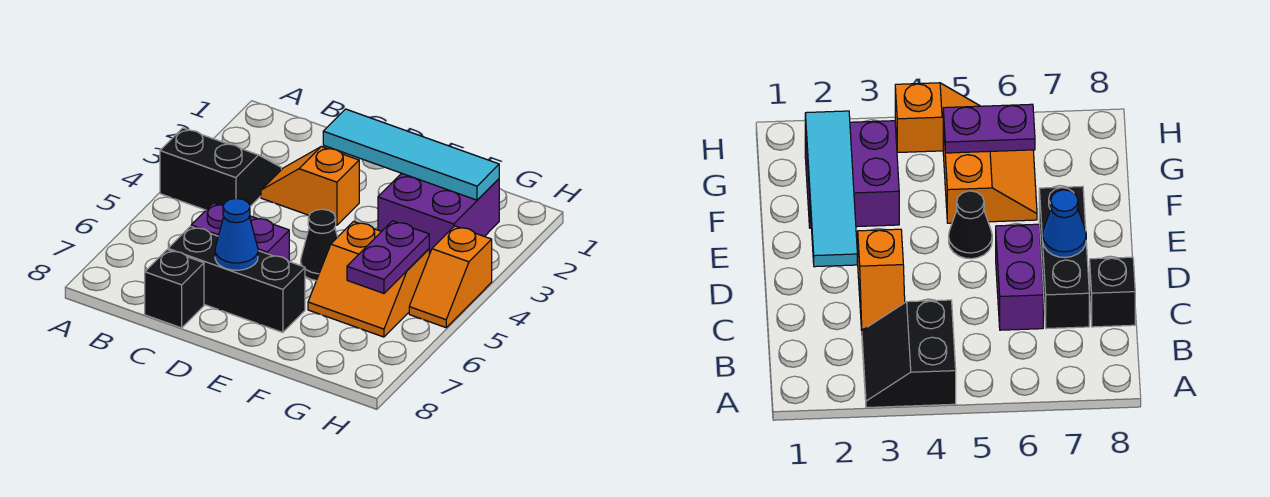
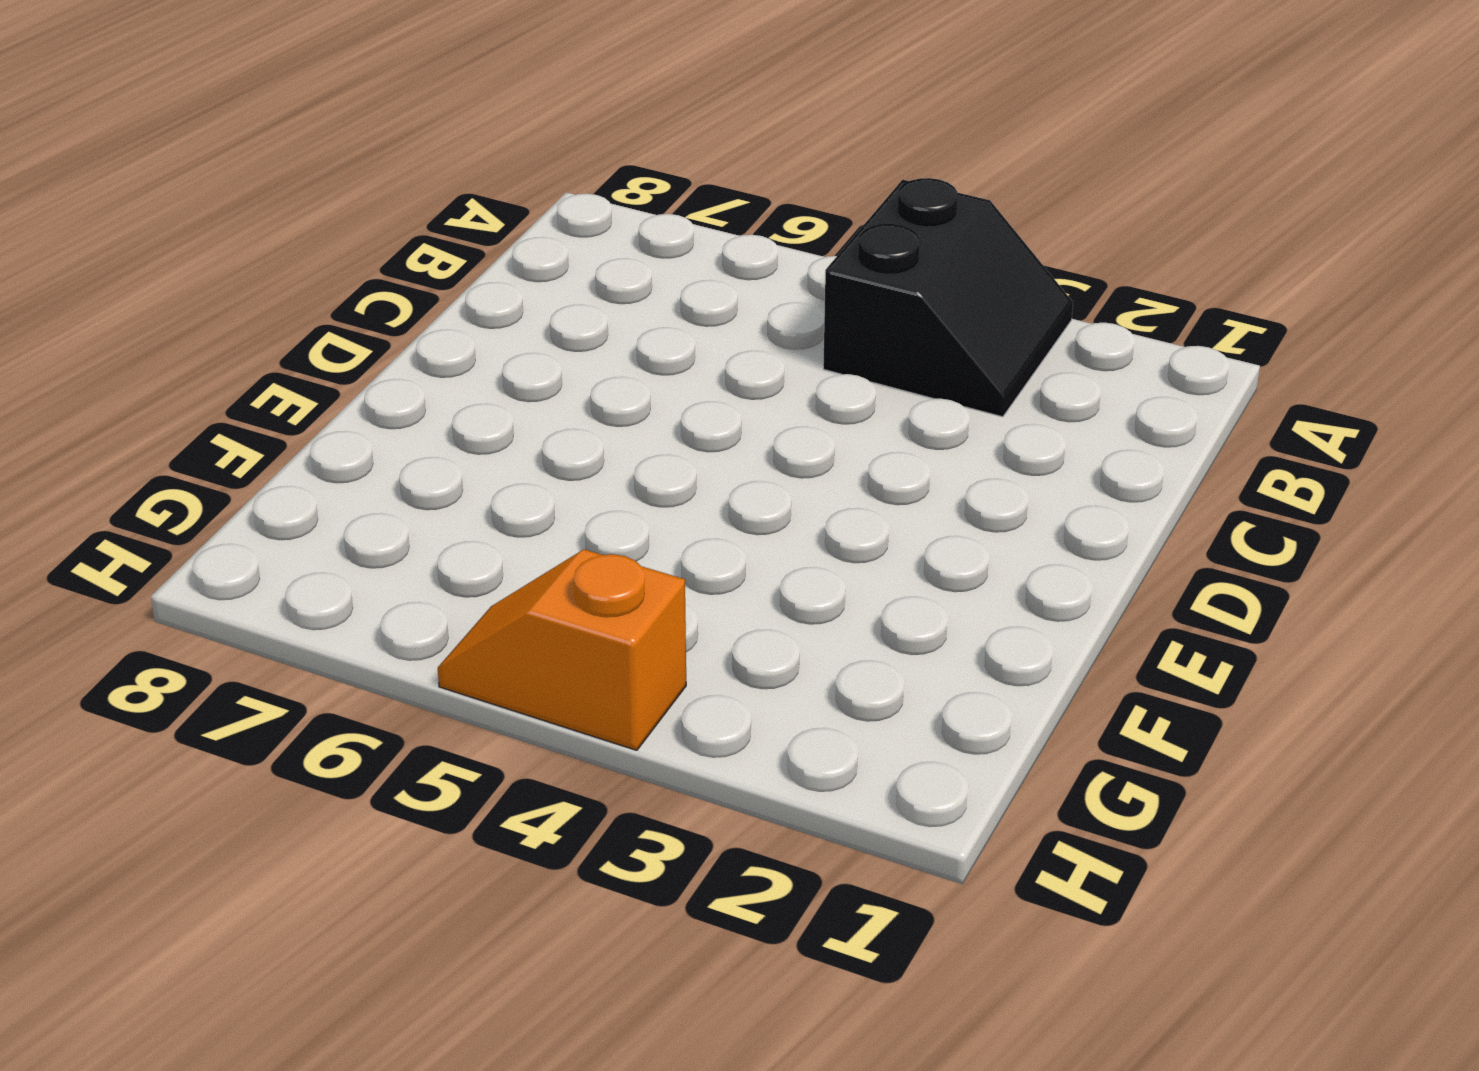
none -> orange slope C3:D3 level 1 top D
none -> purple brick C6:D6 level 1
none -> black brick C7:E7 level 1

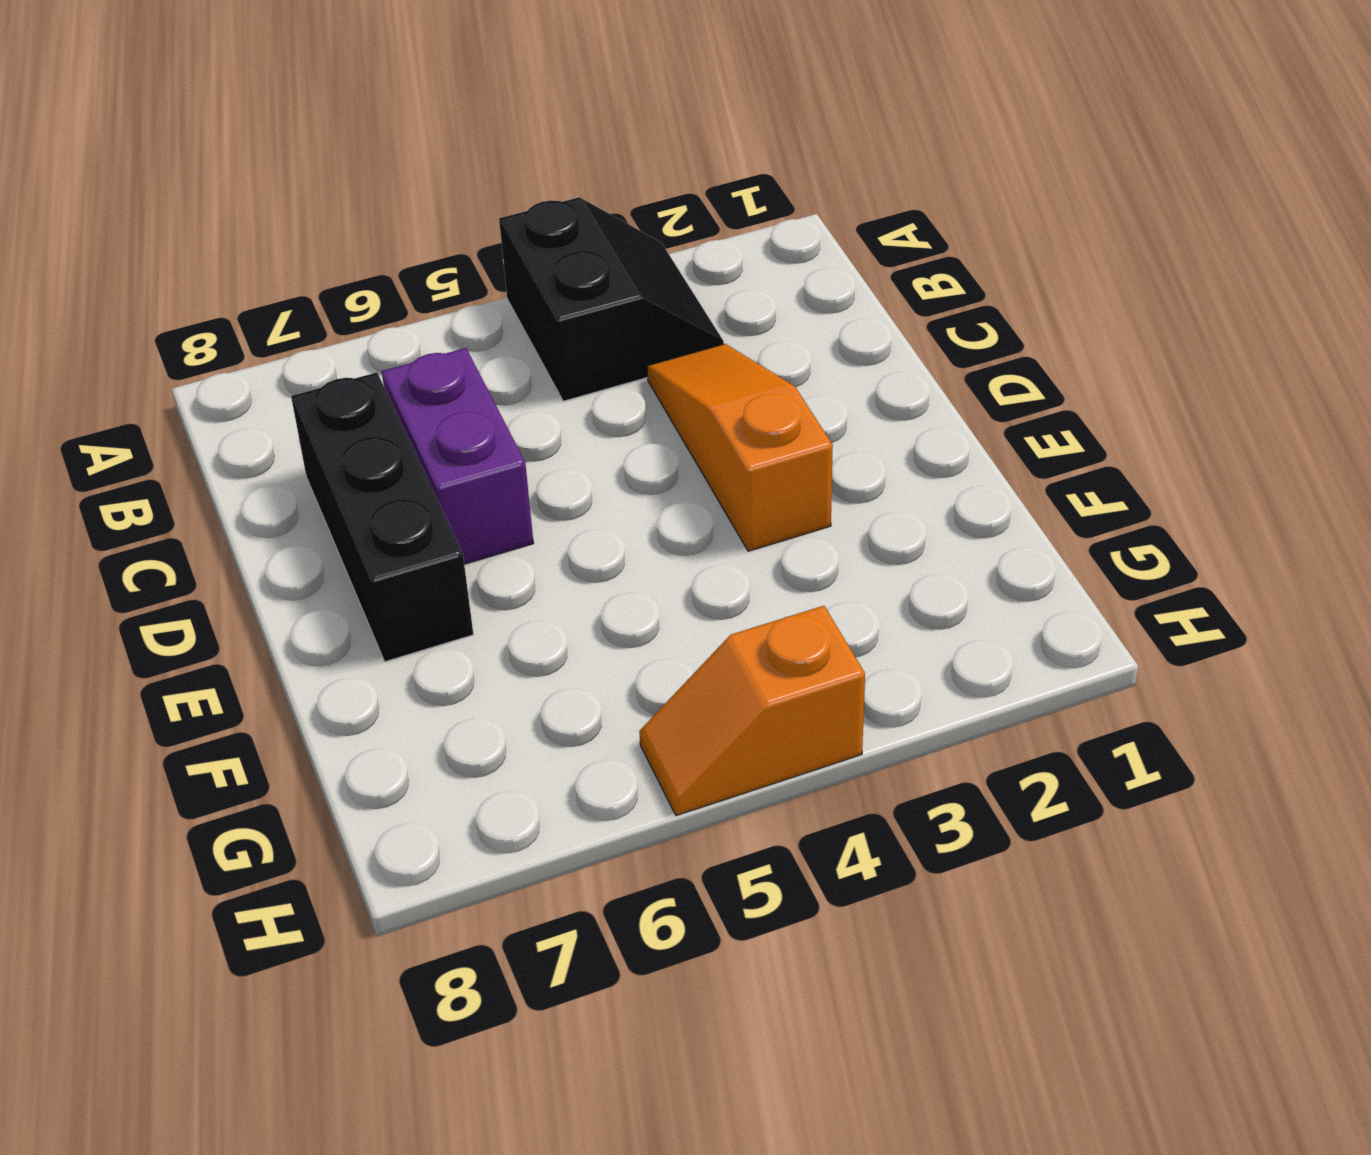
orange slope C3:E3 level 1 top E -> orange slope C3:D3 level 1 top D
none -> black brick C8 level 1
none -> black cone E5 level 1
none -> purple brick F2:G3 level 1

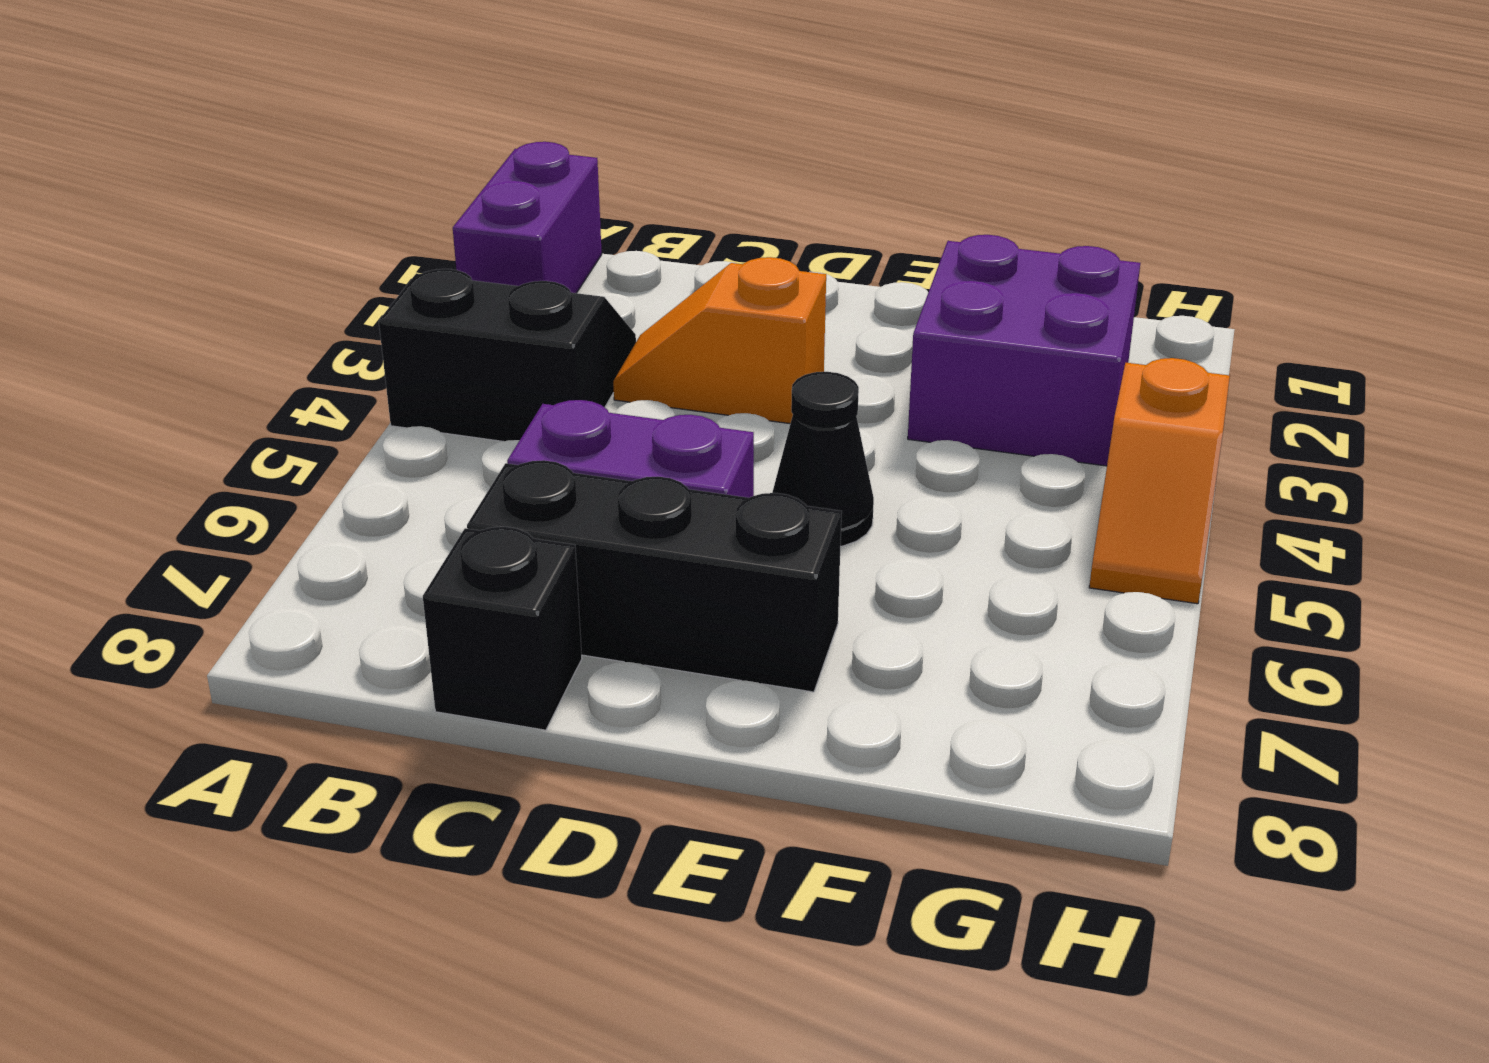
purple brick A1:A2 level 1 -> none
none -> orange slope F5:G6 level 1 top 5
none -> cyan tile D2:G2 level 2
none -> blue cone D7 level 2

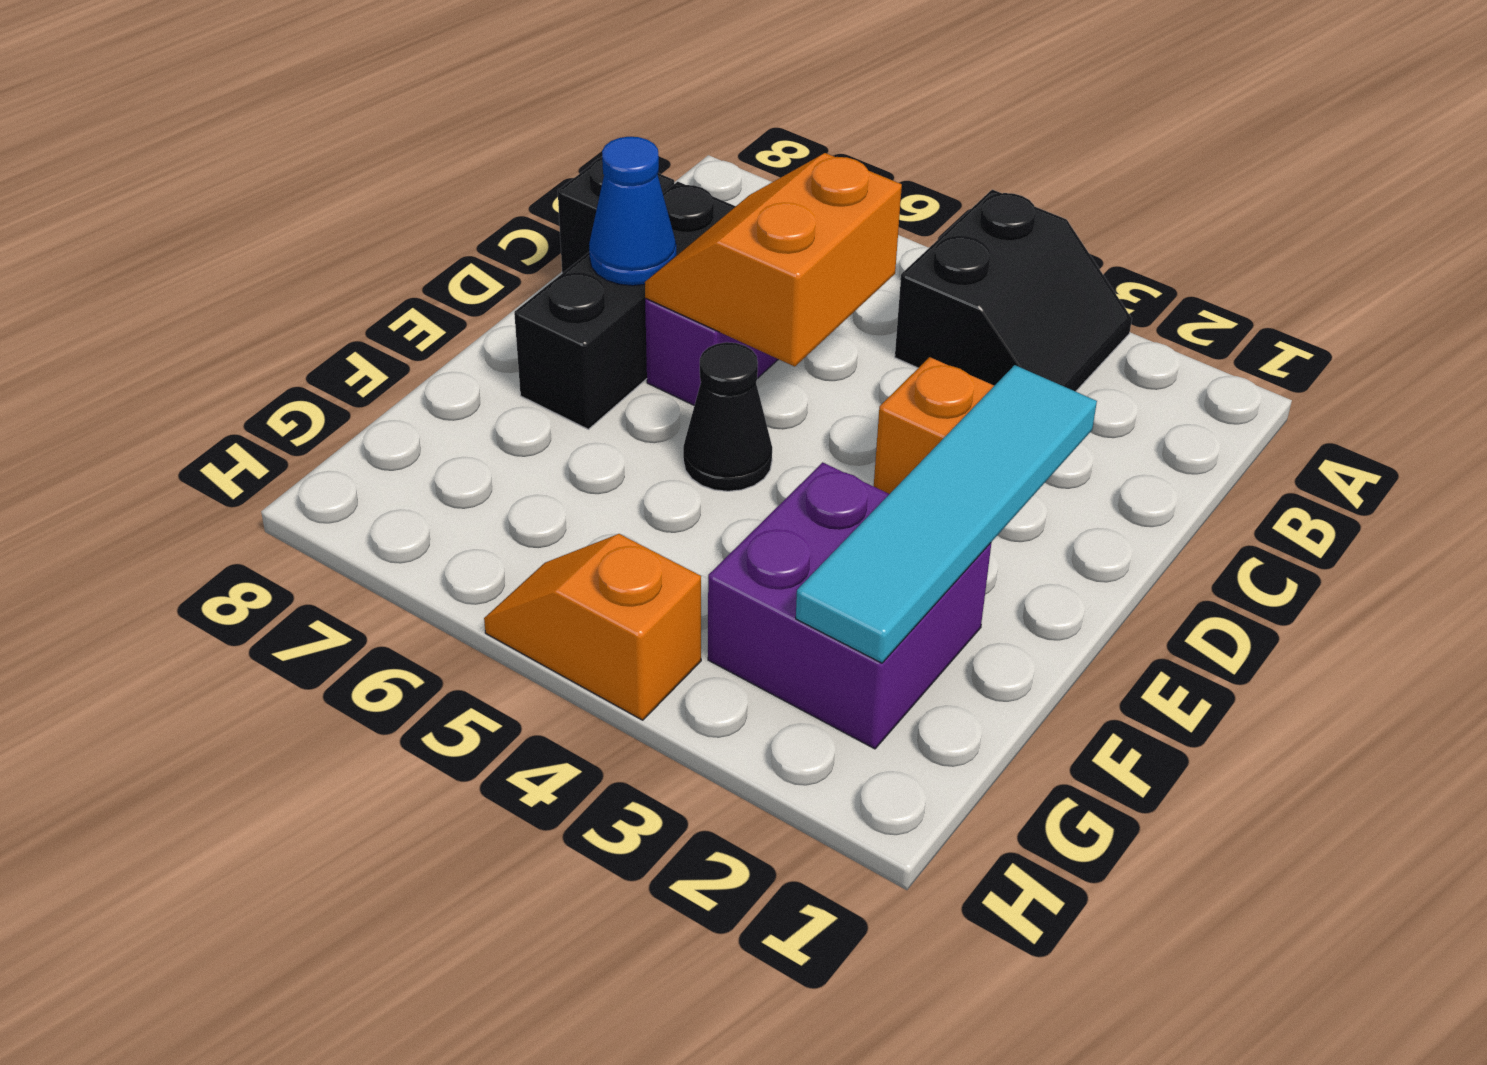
orange slope C5:D6 level 2 top 5 -> orange slope F5:G6 level 1 top 5
none -> purple plate G5:G6 level 2

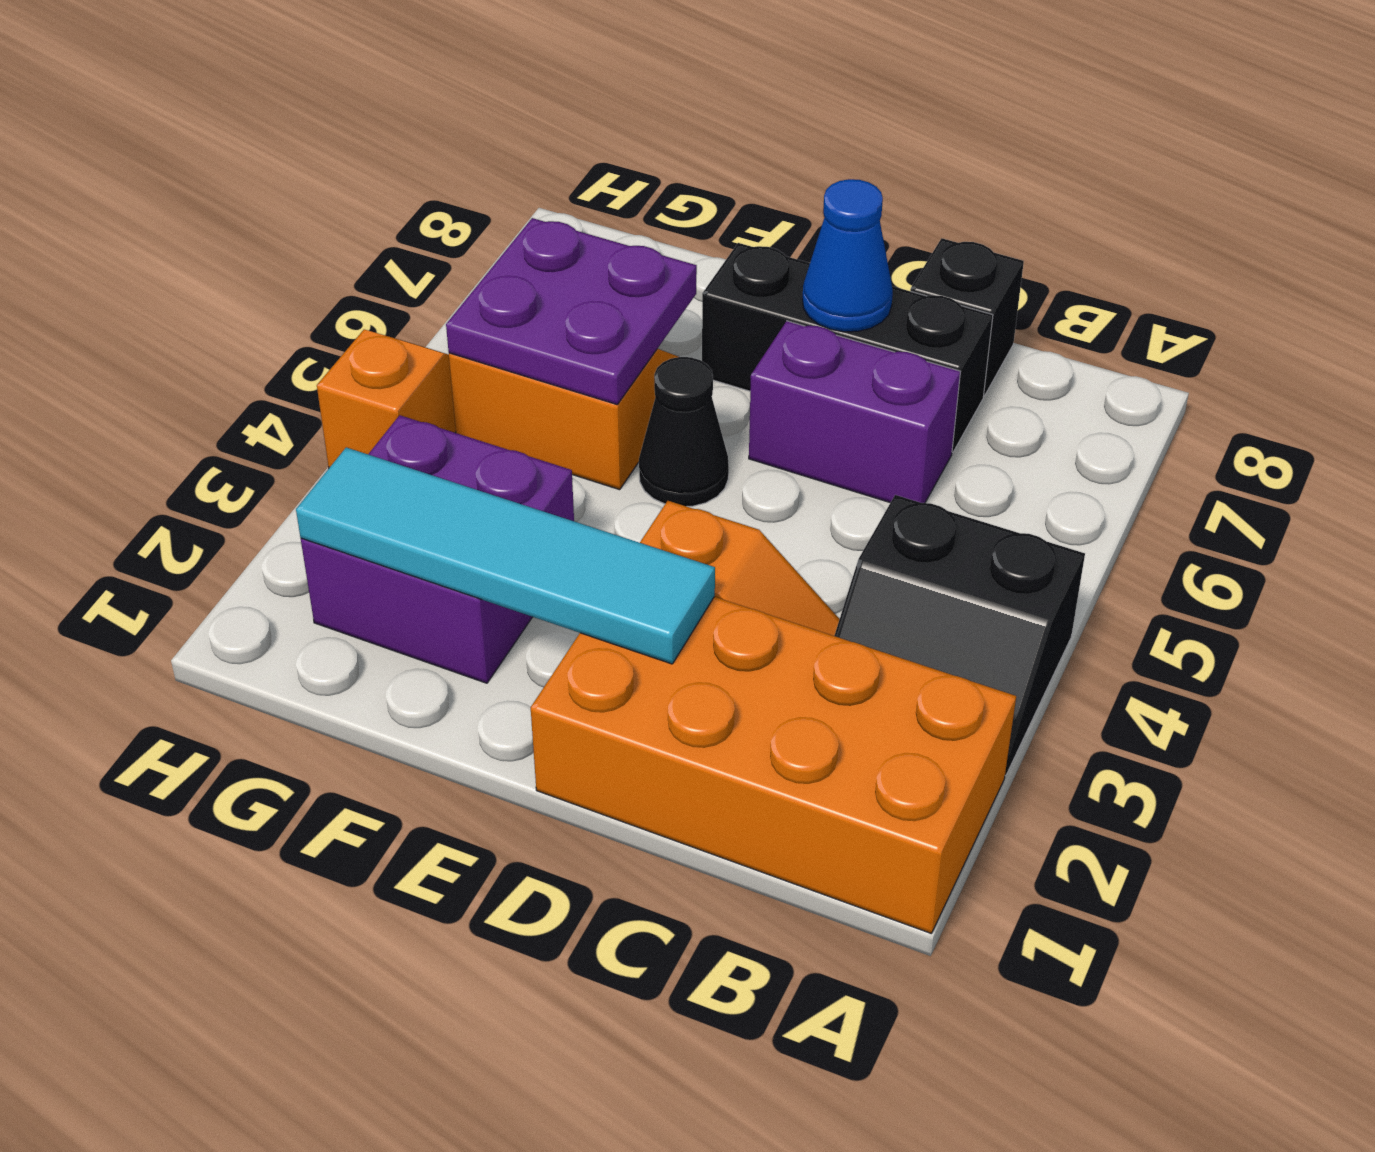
orange brick A1:D2 level 1 -> none
purple plate F5:G6 level 2 -> purple plate G5:G6 level 2

